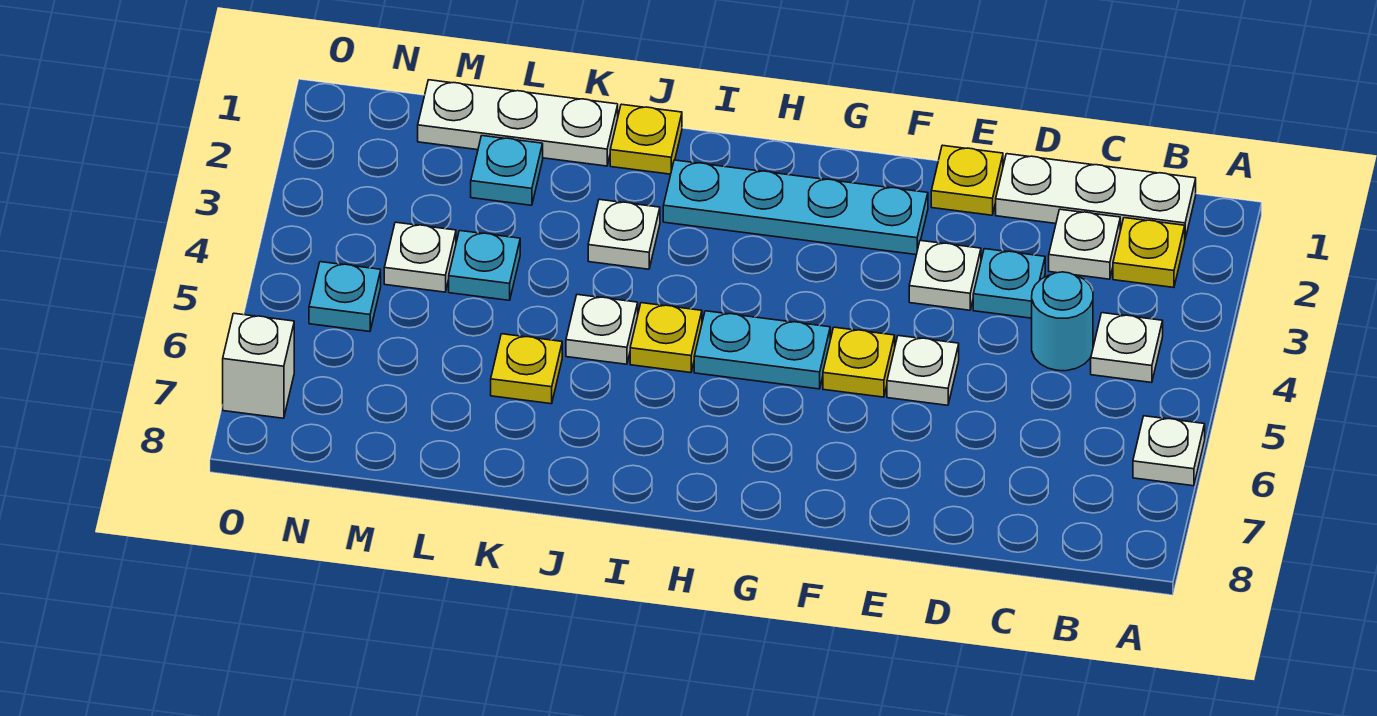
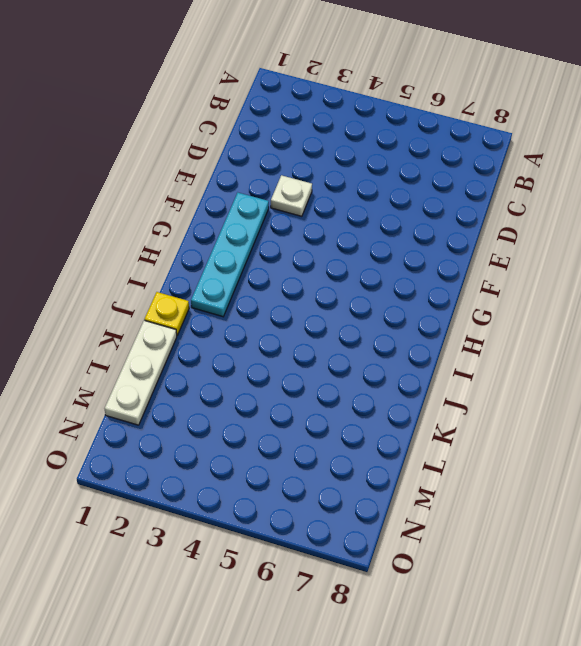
none -> white plate A6 level 1
none -> white plate B1:D1 level 1
none -> yellow plate B2 level 1

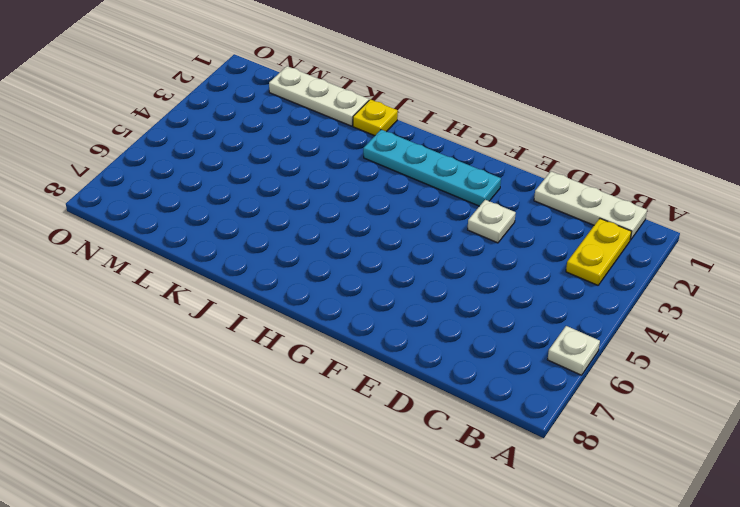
yellow plate B2:B3 level 1 -> yellow plate B2 level 1
none -> white plate B4 level 1
none -> white plate C2 level 1
none -> cyan round brick C4 level 1

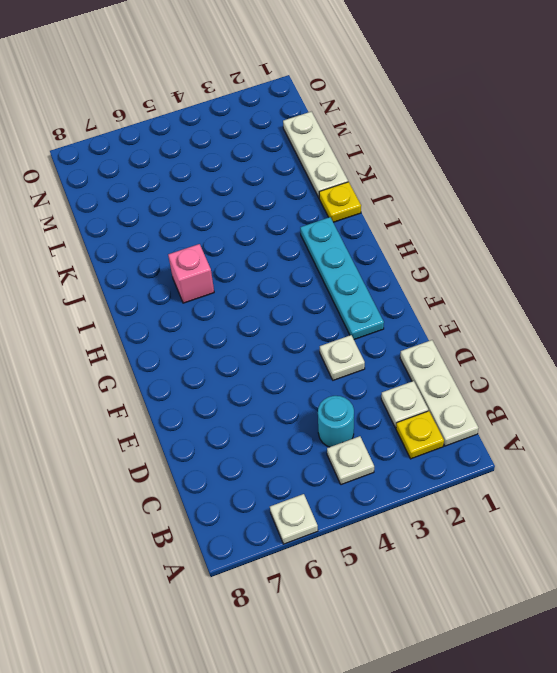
pink brick I6 level 1 -> none
none -> cyan plate D3 level 1
none -> yellow plate E1 level 1
none -> white plate E5 level 1

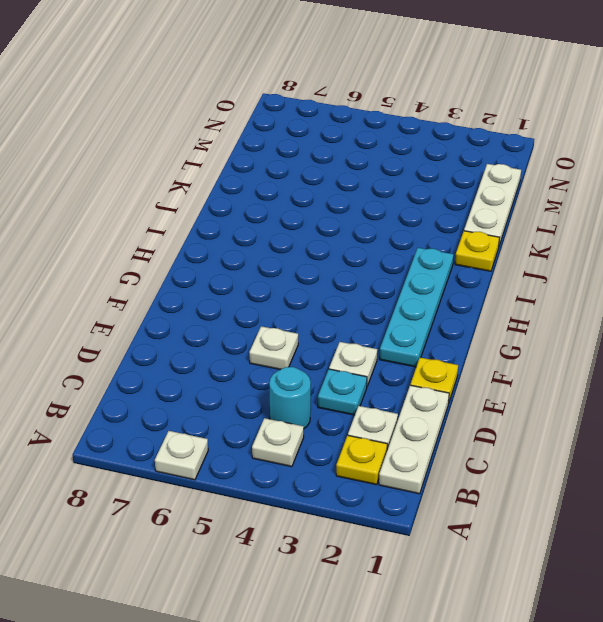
none -> yellow plate F5 level 1
none -> cyan plate G5:H5 level 1
none -> yellow plate I5 level 1

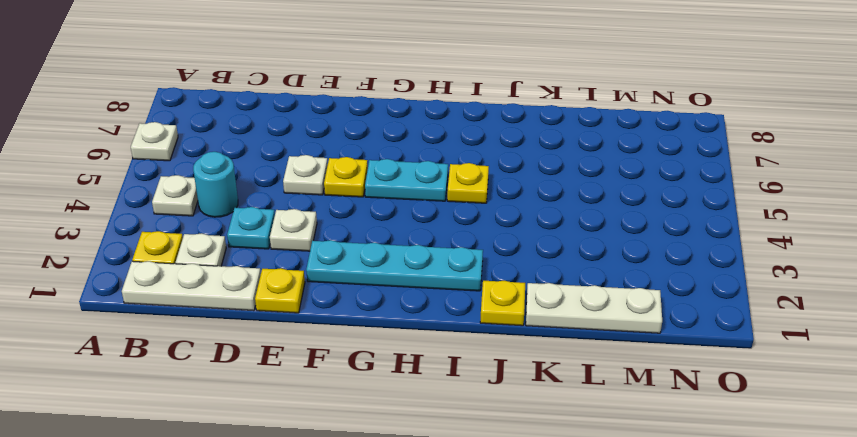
none -> white plate J3 level 1
none -> white plate J5 level 1
none -> yellow plate K6 level 1

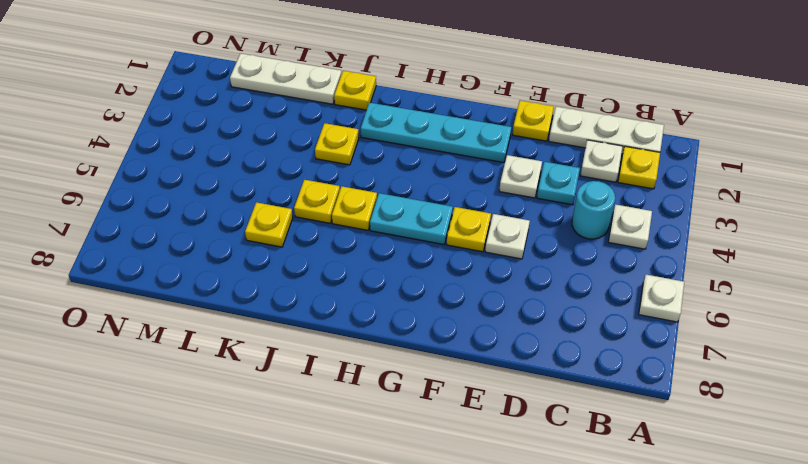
yellow plate J3 level 1 -> white plate J3 level 1
yellow plate J5 level 1 -> white plate J5 level 1
none -> cyan plate L2 level 1
none -> cyan plate L4 level 1
none -> white plate M4 level 1

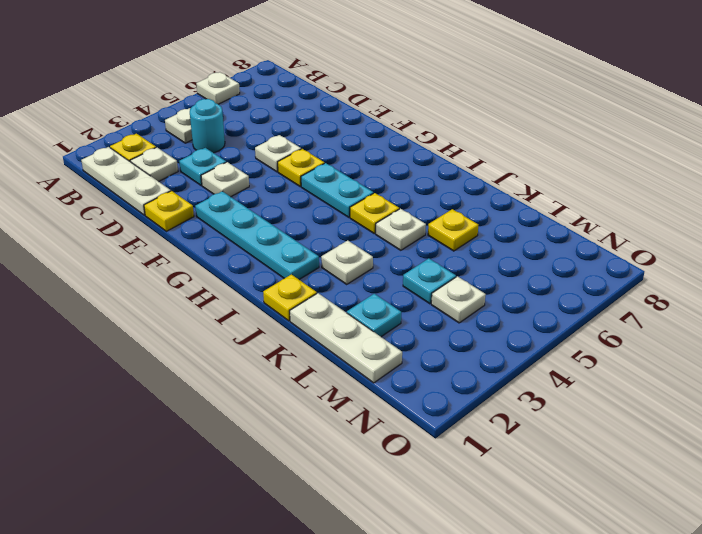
none -> cyan plate N5 level 1
none -> white brick O7 level 1

